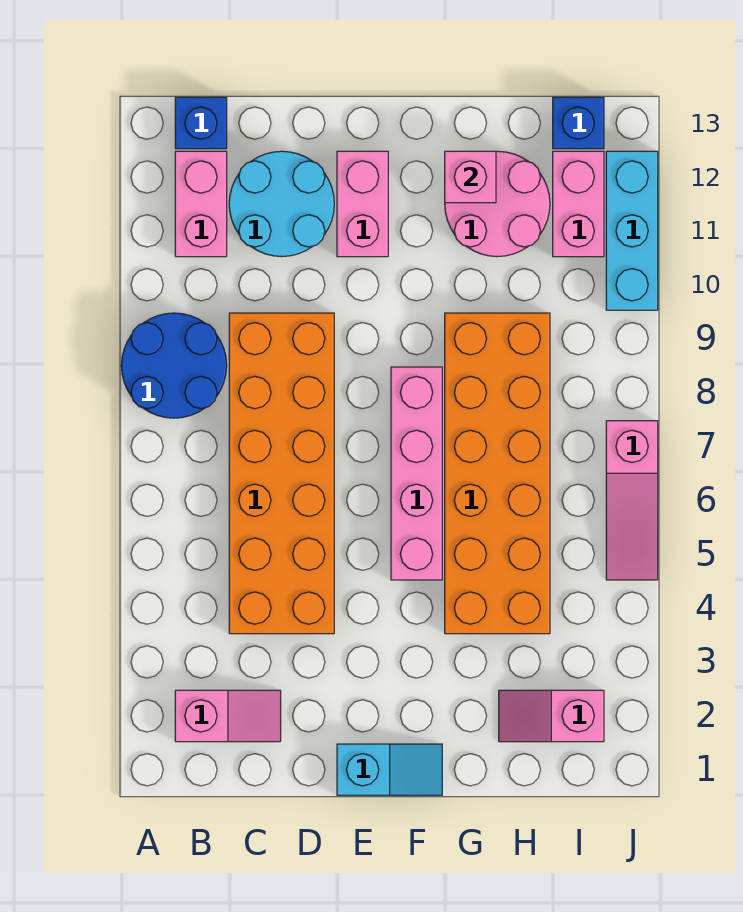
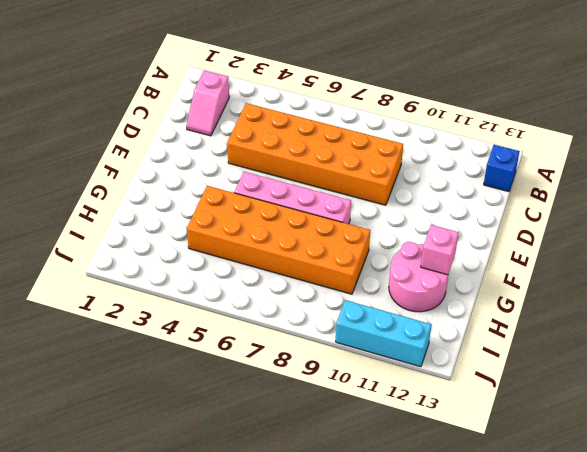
none -> blue round brick A8:B9 level 1
none -> pink brick B11:B12 level 1
none -> cyan round brick C11:D12 level 1

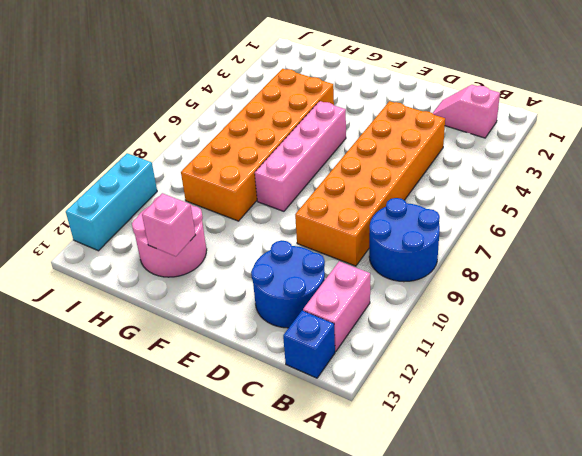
blue round brick C11:D12 level 1 -> cyan round brick C11:D12 level 1
none -> cyan slope E1:F1 level 1 top E
none -> pink brick E11:E12 level 1
none -> pink slope H2:I2 level 1 top I

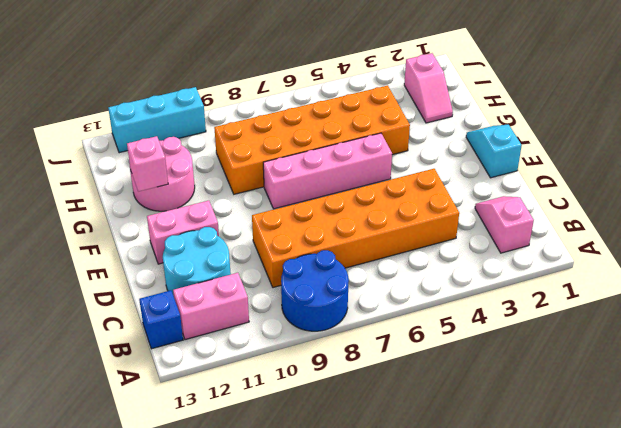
none -> pink brick I11:I12 level 1
none -> blue brick I13 level 1
none -> pink slope J5:J7 level 1 top 7

